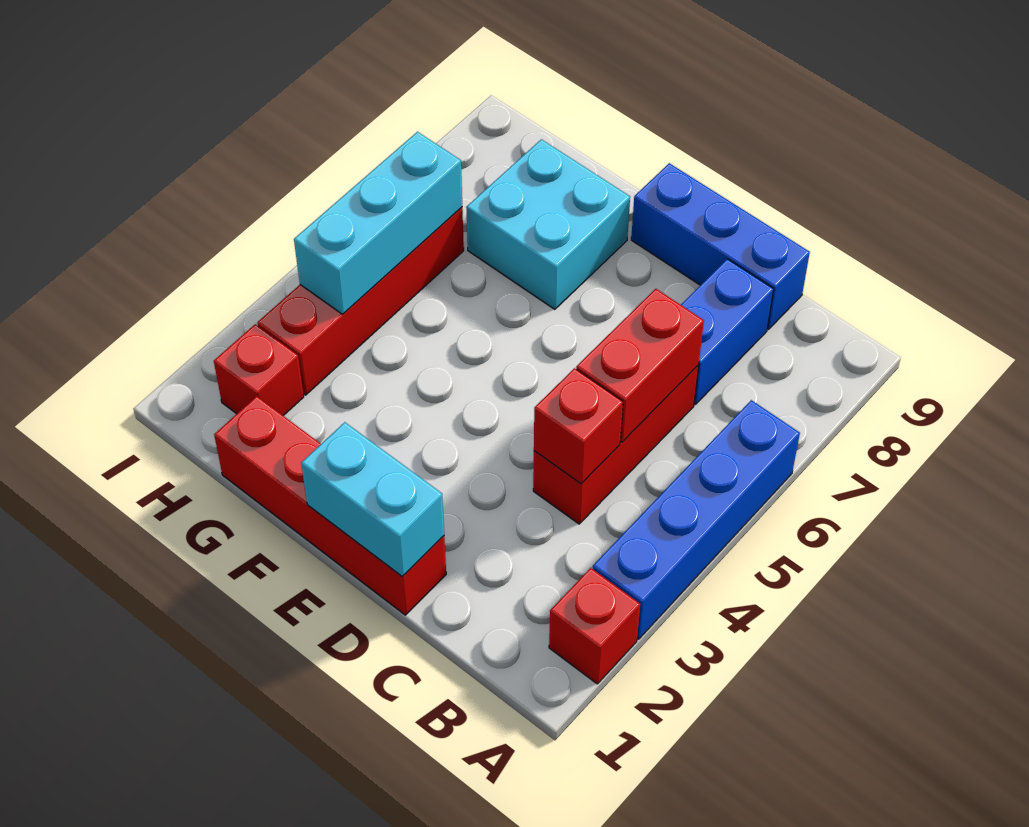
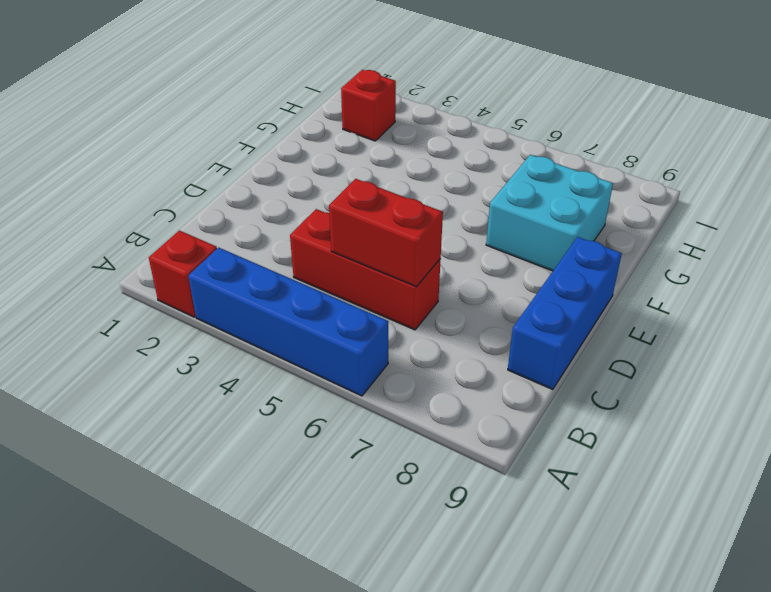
none -> blue brick C7:C8 level 1
none -> red brick D1:G1 level 1
none -> red brick H3:H6 level 1

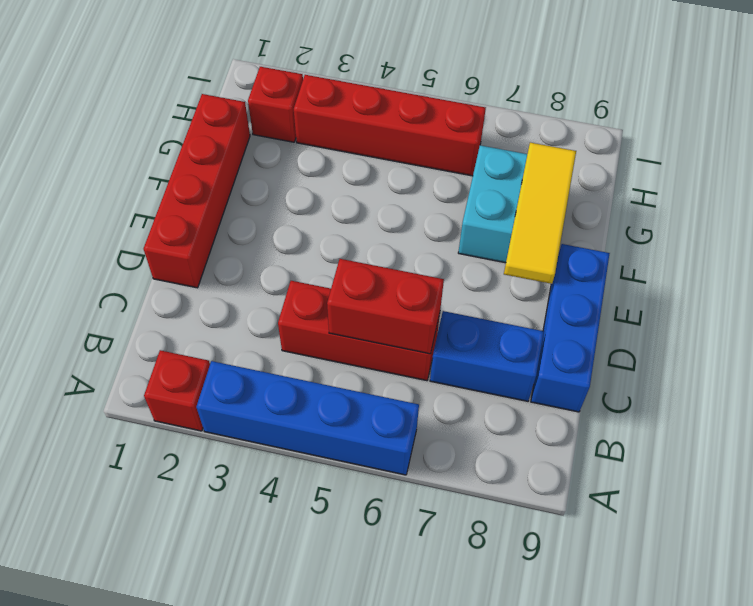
yellow tile E8:G8 level 2 -> none
none -> red brick C4 level 2
none -> cyan brick D1:E1 level 2
none -> cyan brick H4:H6 level 2

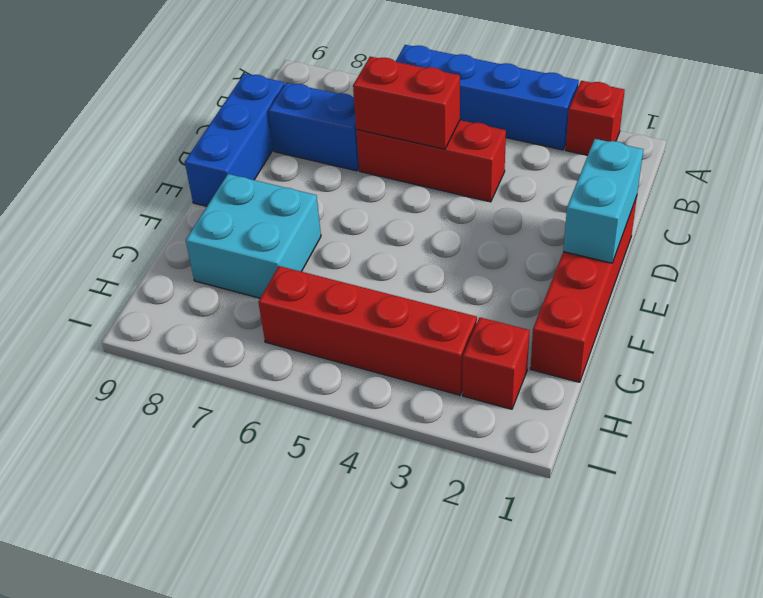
none -> red brick C4 level 2
none -> cyan brick H4:H6 level 2

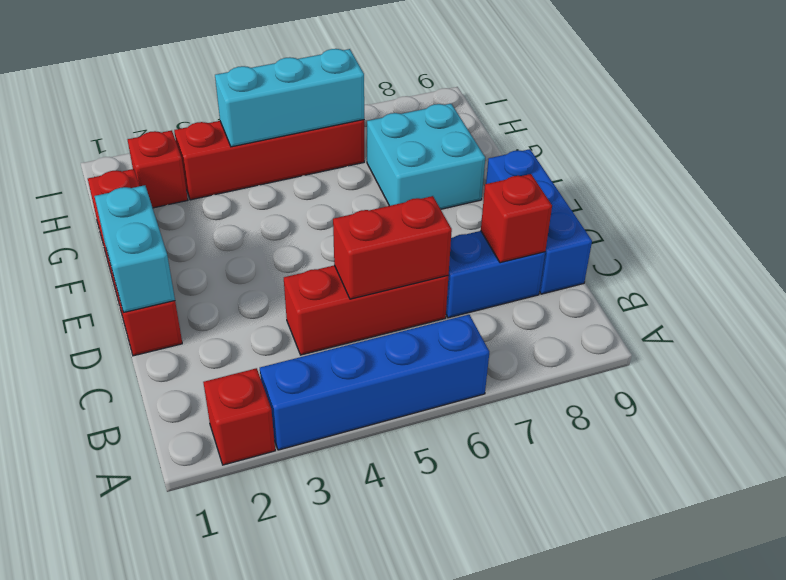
red brick C8 level 2 -> red brick C4 level 2

